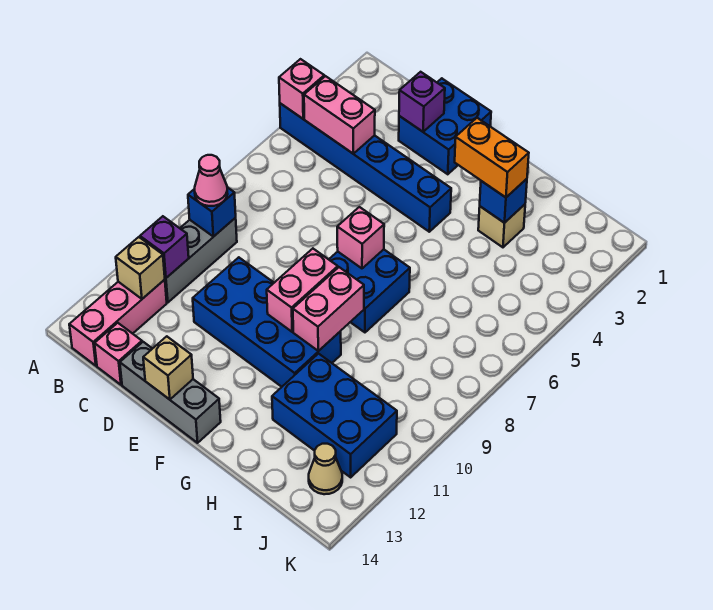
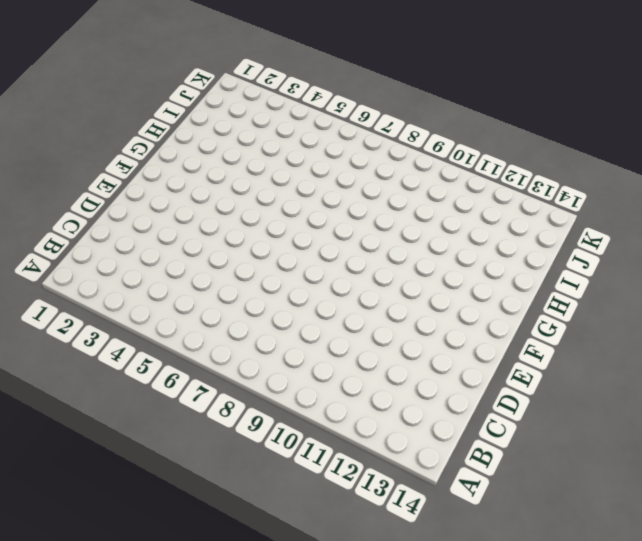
none -> blue brick A4:F4 level 1
none -> grey brick B9:B11 level 1
none -> pink brick B12:B14 level 1

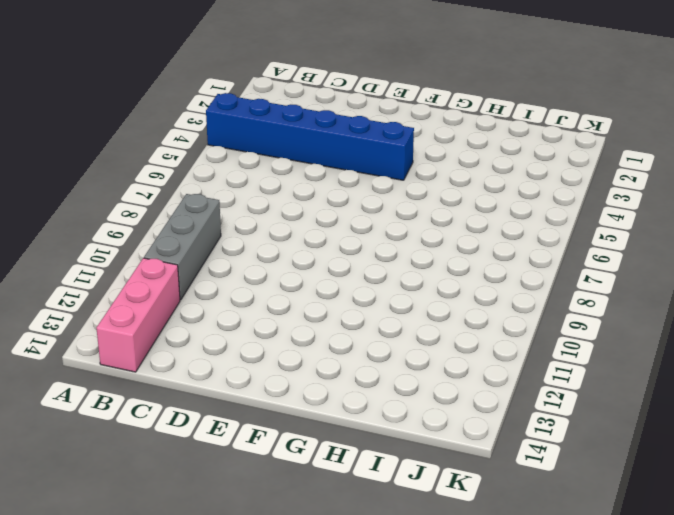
none -> pink brick C14 level 1
none -> blue brick D1:E2 level 1
none -> blue brick D10:G11 level 1

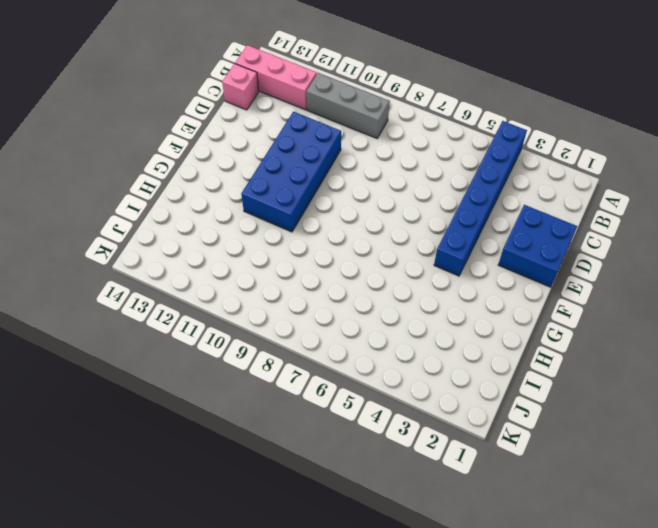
none -> grey brick D14:F14 level 1
none -> blue brick F7:G8 level 1
none -> tan brick H3 level 1

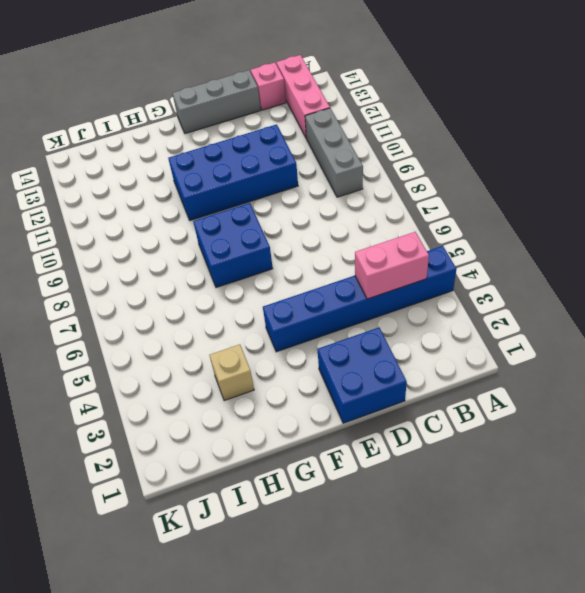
none -> blue brick H11:J12 level 1
none -> tan cone J13 level 1
none -> pink brick A4 level 2

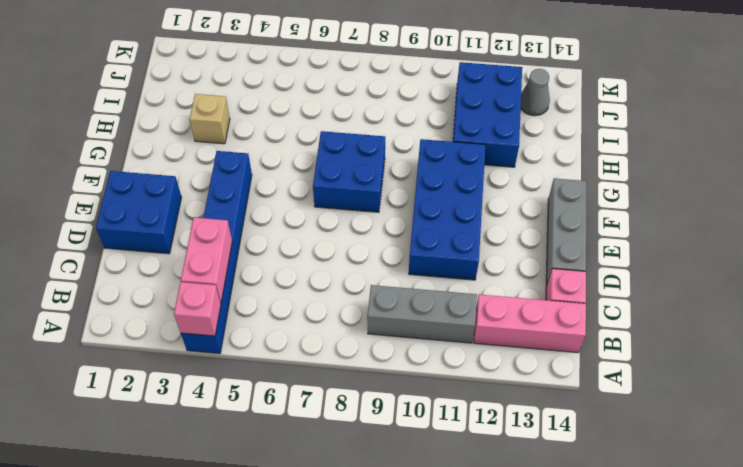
grey cone J13 level 1 -> tan cone J13 level 1
none -> blue brick B9 level 2
none -> purple brick B11 level 2
none -> tan brick B12 level 2

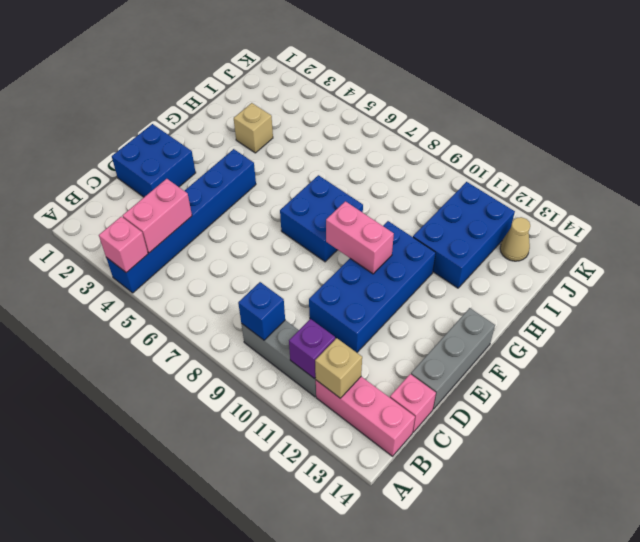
none -> purple brick D2 level 2
none -> tan brick E14 level 2
none -> pink brick F7 level 2

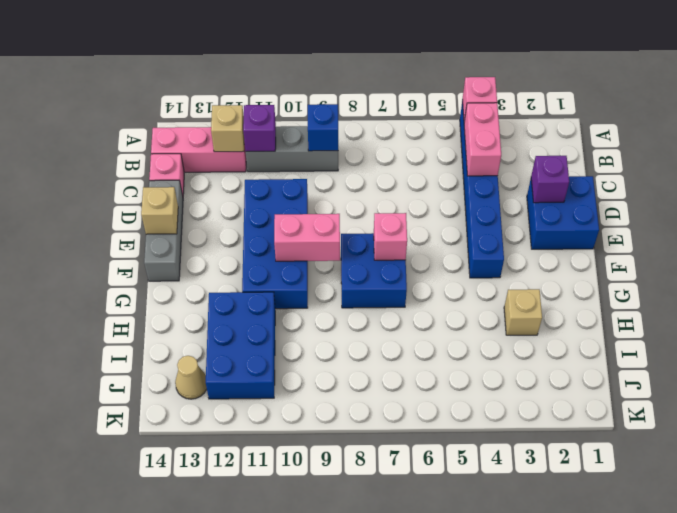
none -> pink brick G9:G10 level 2
none -> blue brick H3 level 2
none -> pink cone B9 level 3

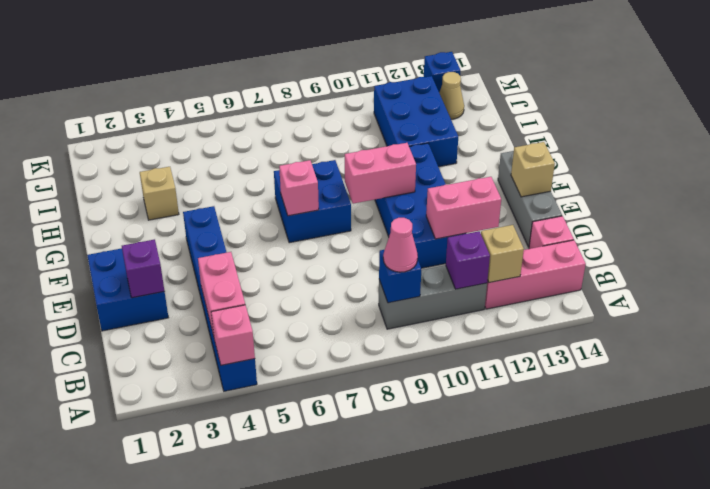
pink brick D11:D12 level 2 -> pink brick G9:G10 level 2
blue brick K13 level 1 -> blue brick H3 level 2
none -> orange brick G3:H3 level 3

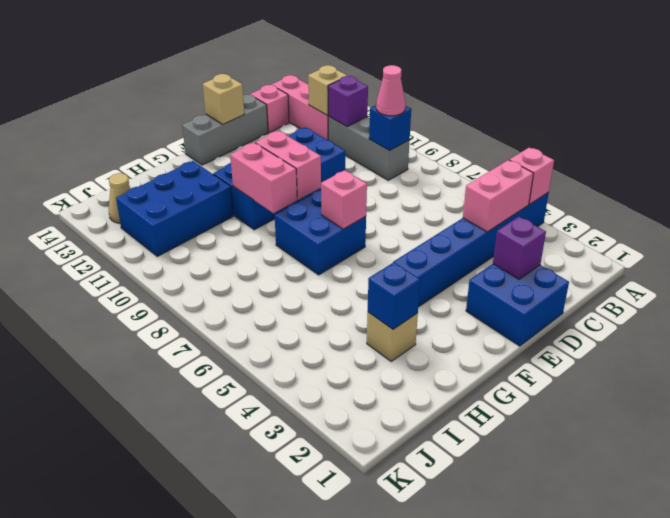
none -> orange brick G3:H3 level 3

